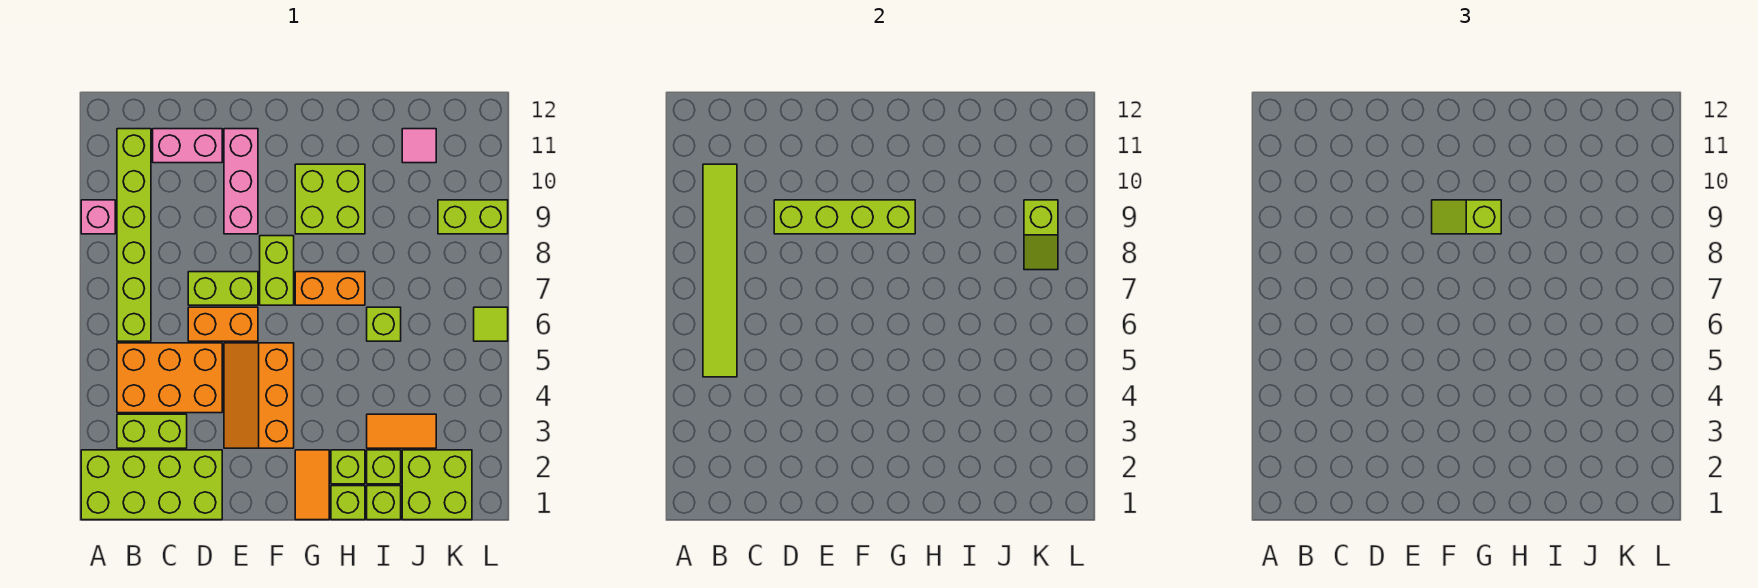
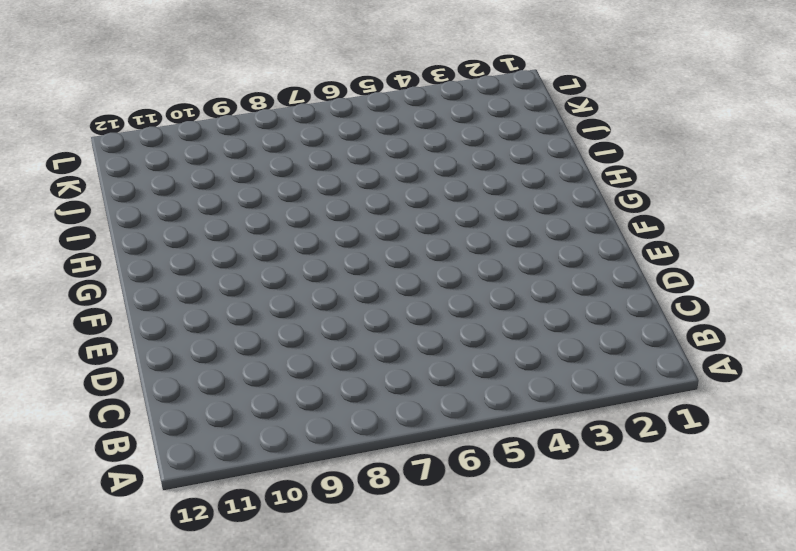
none -> lime brick A1:D2 level 1
none -> pink brick A9 level 1
none -> lime brick B3:C3 level 1

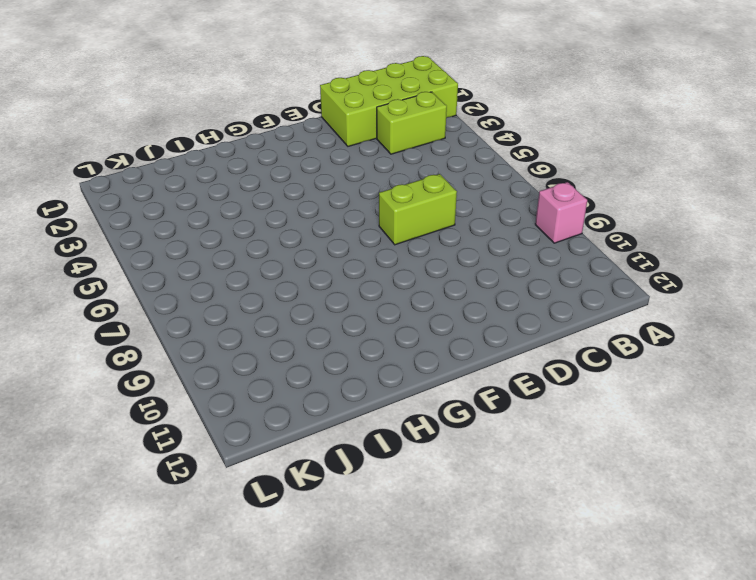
none -> orange brick B4:D5 level 1
none -> lime brick B6:B11 level 1
none -> pink brick C11:D11 level 1

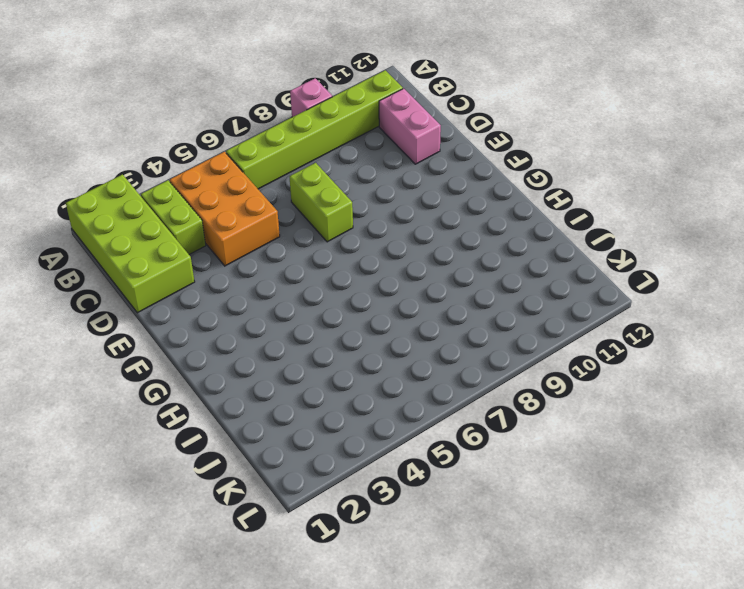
none -> orange brick D6:E6 level 1
none -> orange slope E3:F5 level 1 top F
none -> pink brick E9:E11 level 1

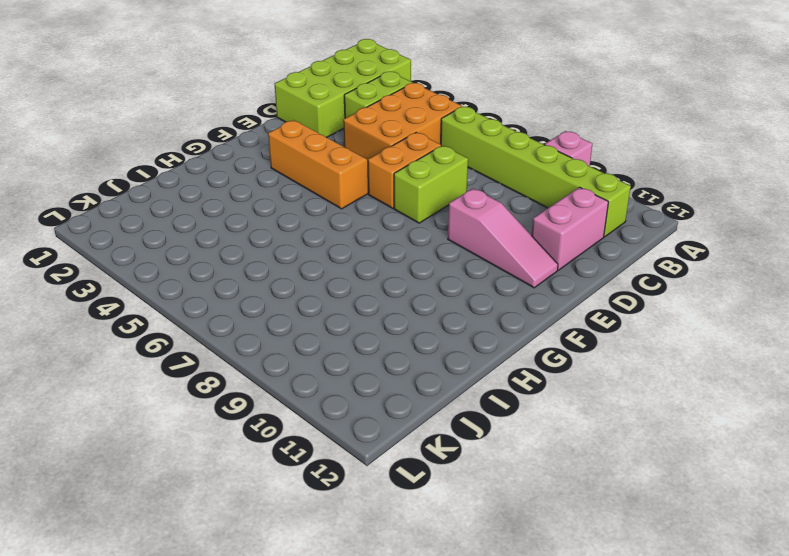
pink slope E9:E11 level 1 top 9 -> pink brick E9:E11 level 1
none -> lime brick F7:F8 level 1
none -> orange tile G1:G2 level 1
none -> orange brick G7:H7 level 1

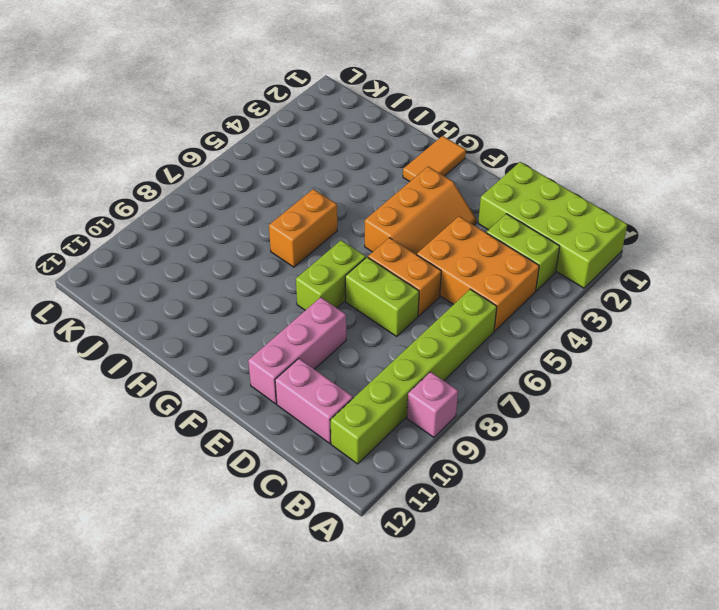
orange brick H6:H7 level 1 -> orange brick G7:H7 level 1
none -> lime brick G9:H10 level 1
none -> lime brick H1 level 1
none -> lime brick H2 level 1

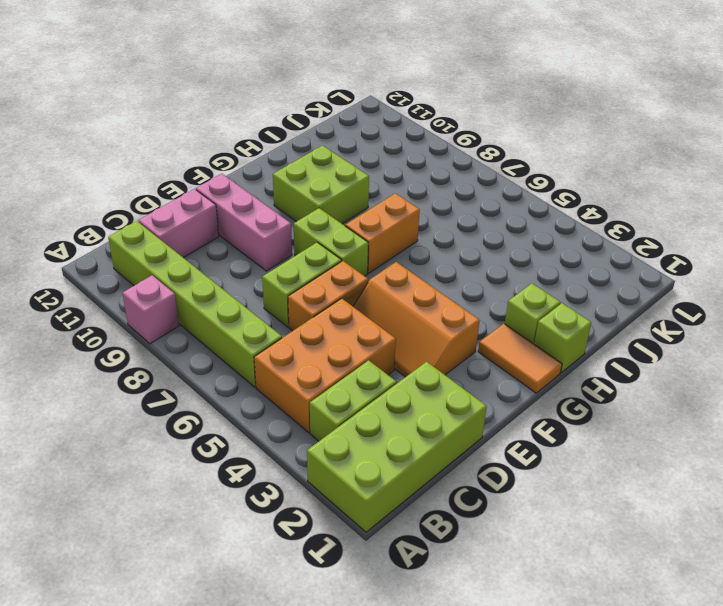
none -> lime brick I1 level 1
none -> lime brick I2 level 1
none -> orange tile I3:J3 level 1

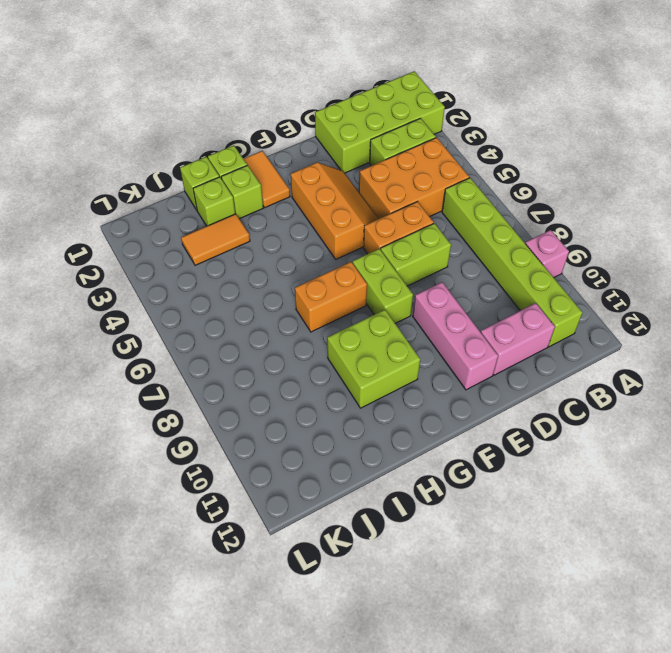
none -> lime brick I6 level 1
none -> lime brick J1:K2 level 1
none -> pink tile J11 level 1

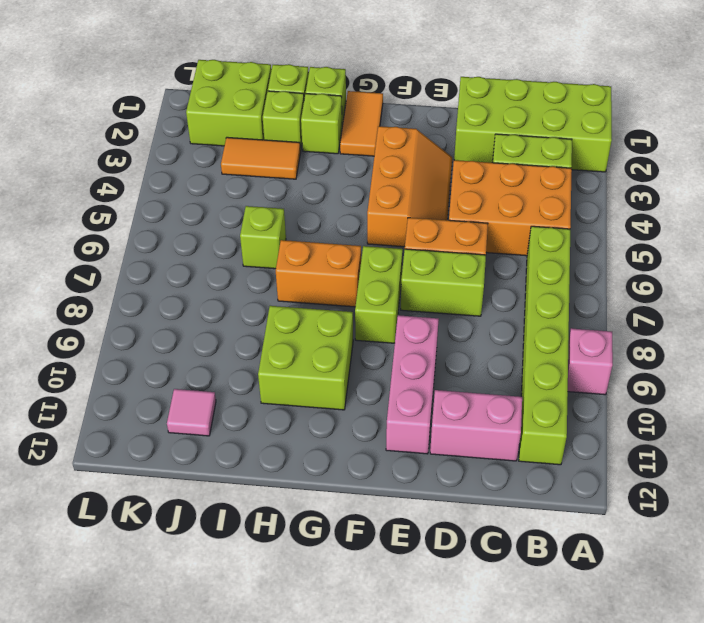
none -> lime brick K9:L9 level 1
none -> lime tile L6 level 1
none -> lime tile B5:B10 level 2

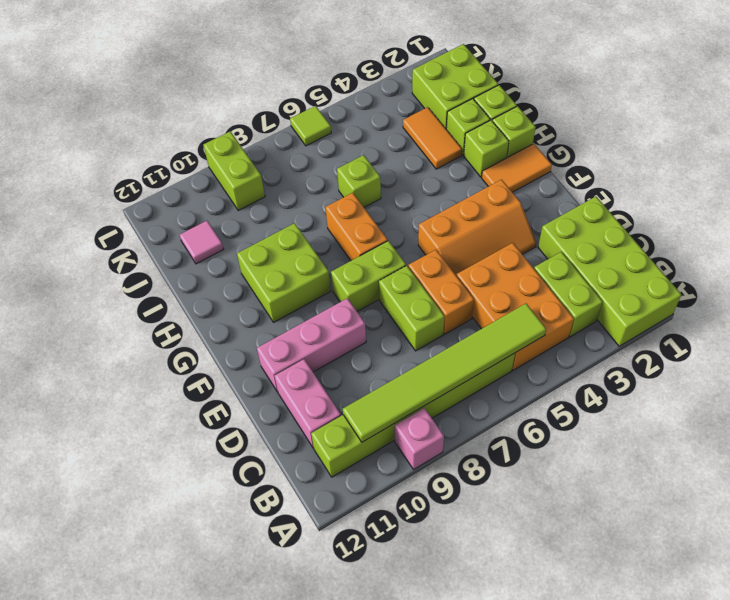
none -> lime brick D9:G9 level 2
none -> lime slope K8:K9 level 2 top 9
none -> lime slope F9:G9 level 3 top G

